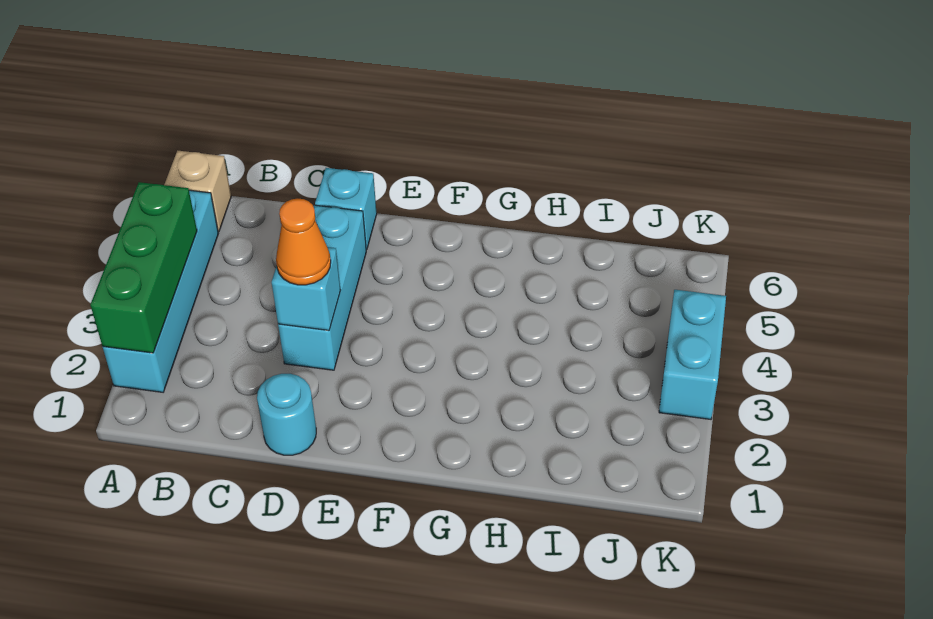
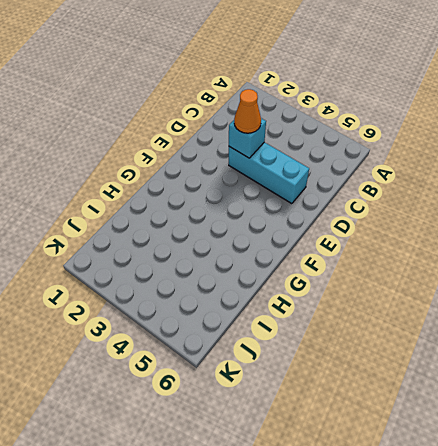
none -> cyan brick A2:A5 level 1
none -> tan brick A6 level 1

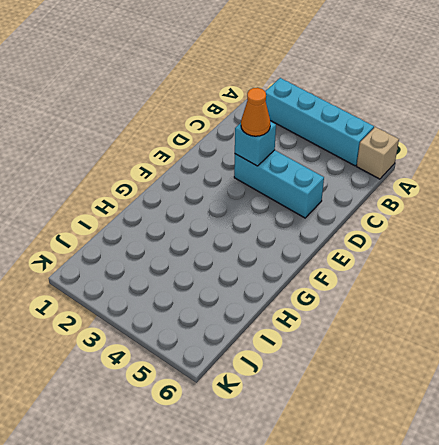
none -> cyan round brick D1 level 1
none -> cyan brick D6 level 1

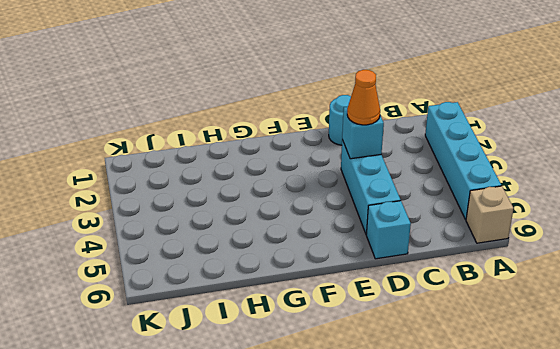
none -> cyan brick K3:K4 level 1
none -> green brick A2:A4 level 2

